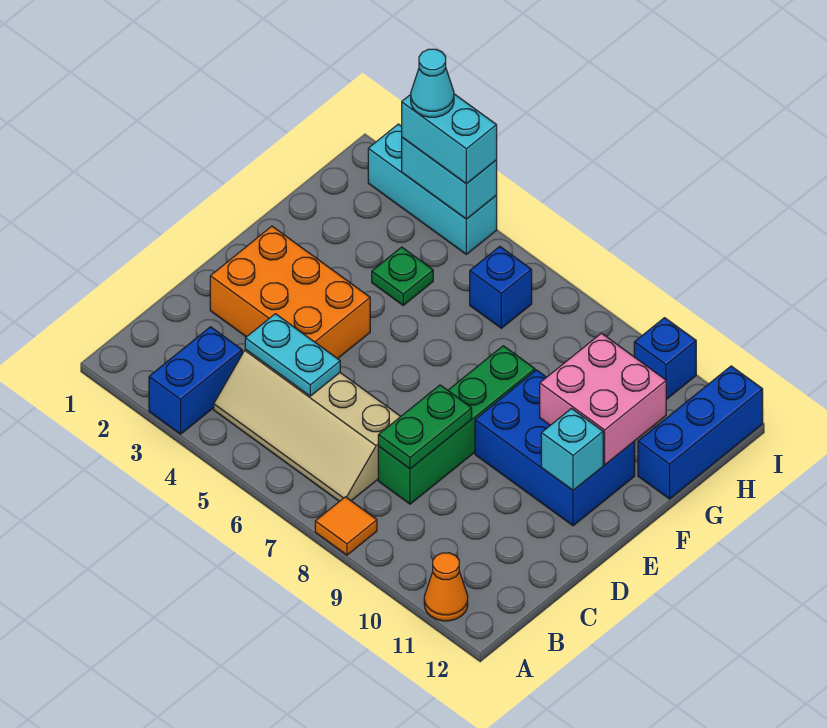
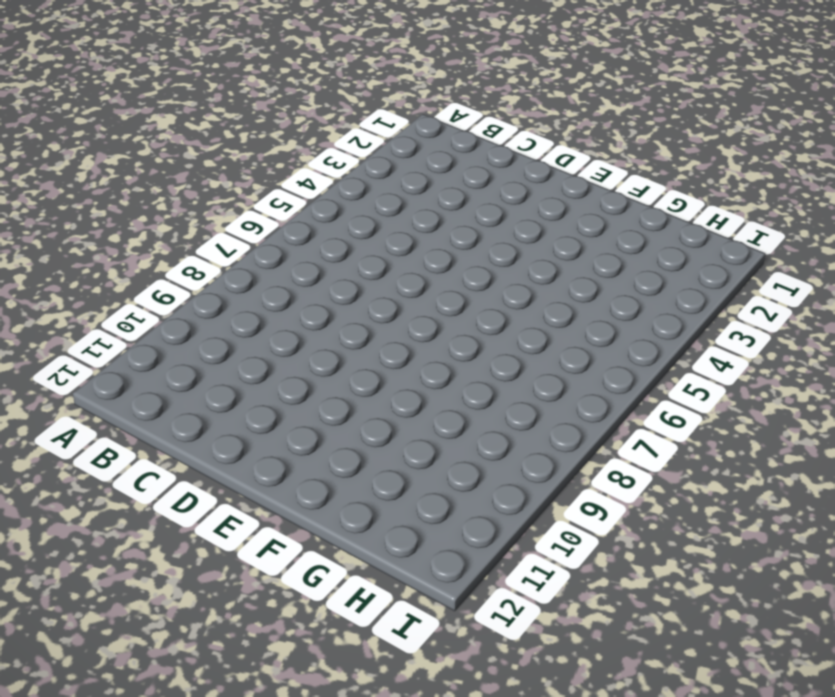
none -> blue brick A3:B3 level 1
none -> orange tile A8 level 1
none -> orange cone A11 level 1

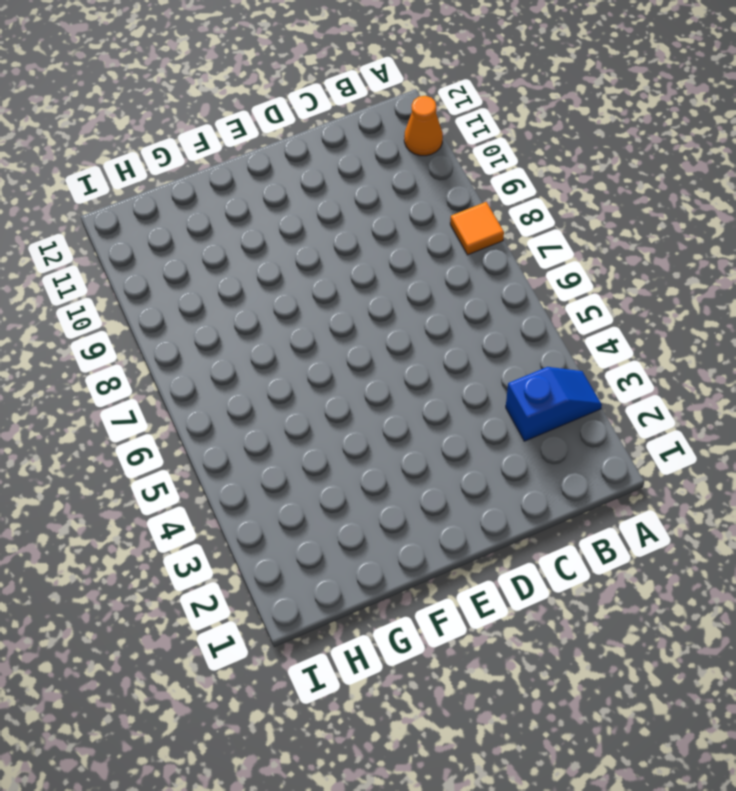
blue slope A3:B3 level 1 top B -> blue brick A3:B3 level 1
none -> tan slope B4:C7 level 1 top C
none -> green brick C8:F8 level 1
none -> orange brick D2:E4 level 1

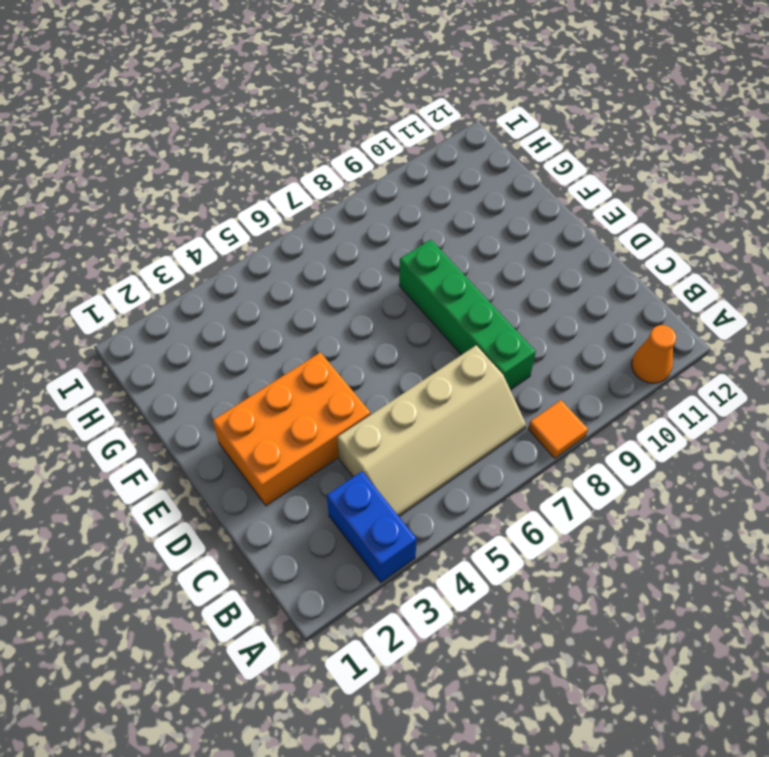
none -> blue brick E9:F11 level 1
none -> green plate G4 level 1
none -> blue brick G12:I12 level 1

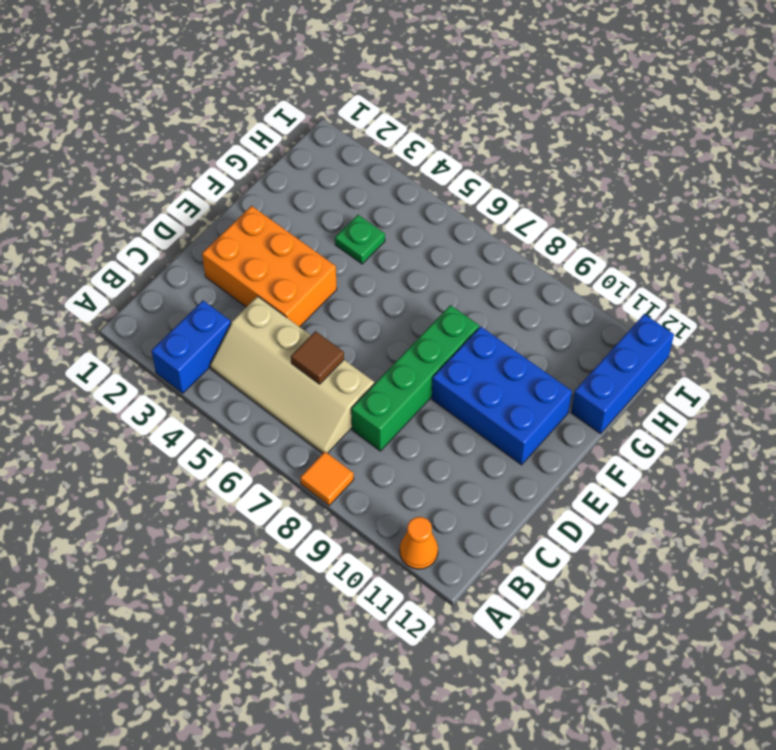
brown tile C6 level 2 -> none
none -> blue brick H6 level 1
none -> cyan brick I2:I4 level 1
none -> blue brick I10 level 1

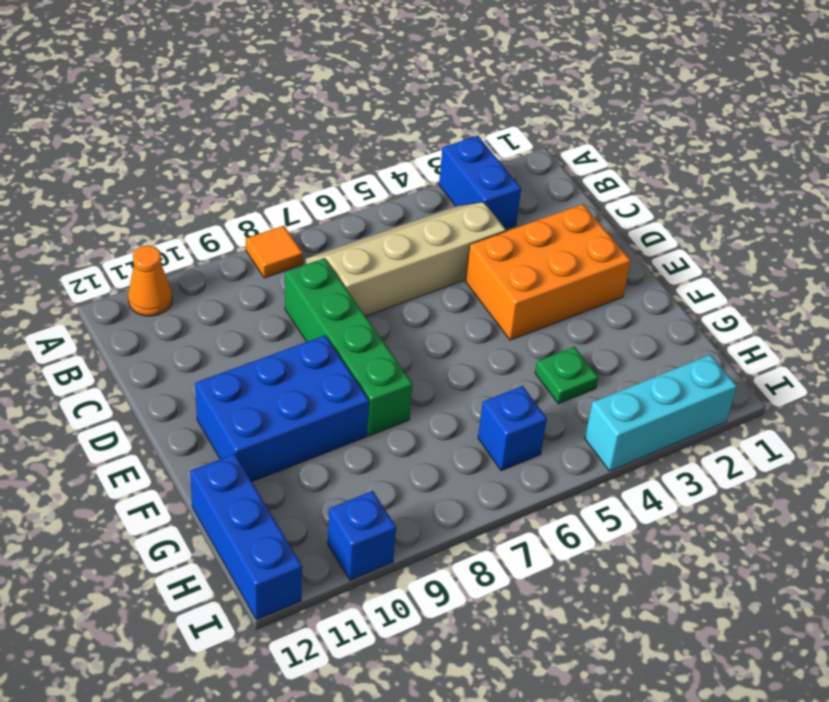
none -> cyan plate C4:C5 level 2
none -> green plate C8:D8 level 2
none -> cyan brick E11 level 2

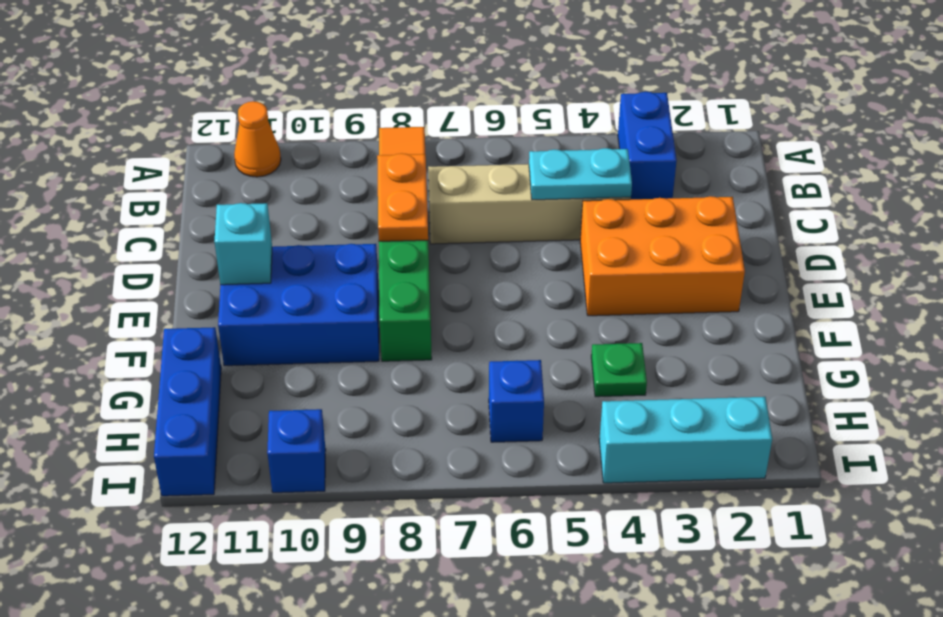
orange plate C8:D8 level 2 -> green plate C8:D8 level 2
none -> pink brick F10:G11 level 2
none -> cyan brick I3:I4 level 2
none -> cyan brick I3:I4 level 3

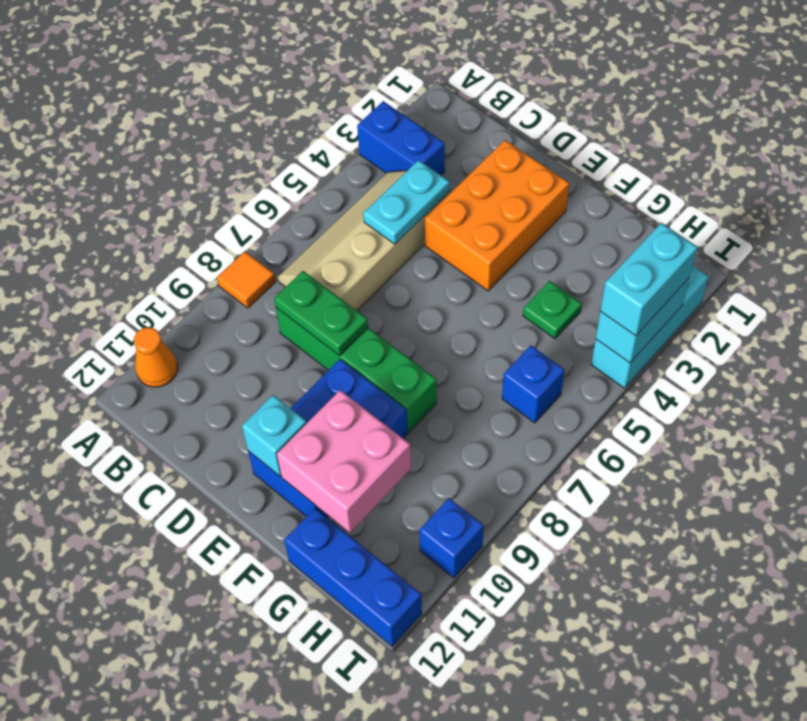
none -> cyan cone I3 level 4

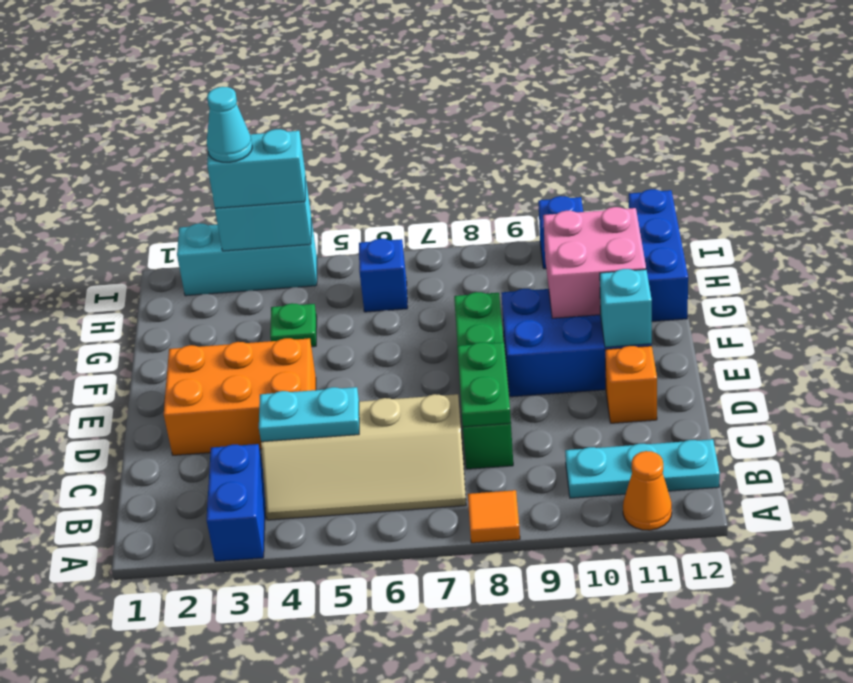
cyan plate B10:B12 level 1 -> none
orange brick D11 level 1 -> none

